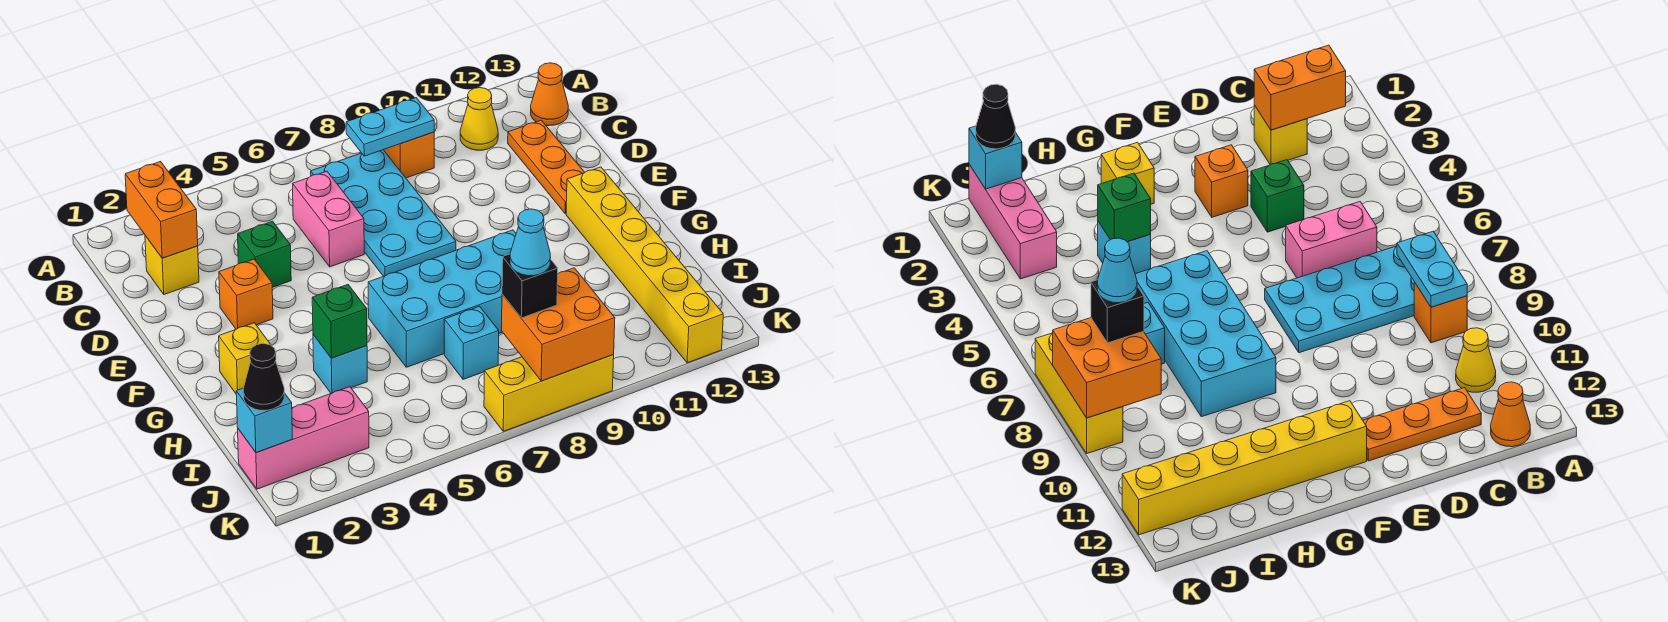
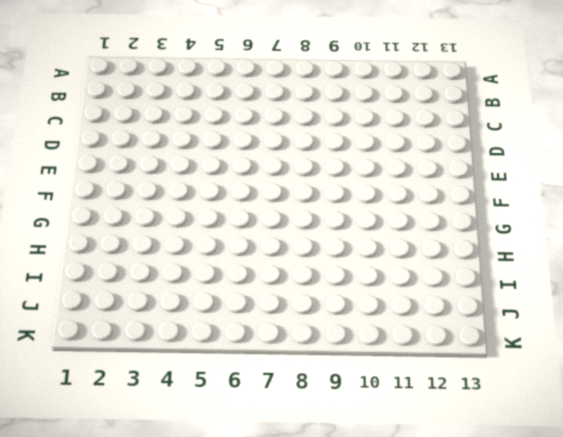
none -> cyan plate B7:E8 level 1
none -> orange brick B9 level 1
none -> yellow cone B11 level 1

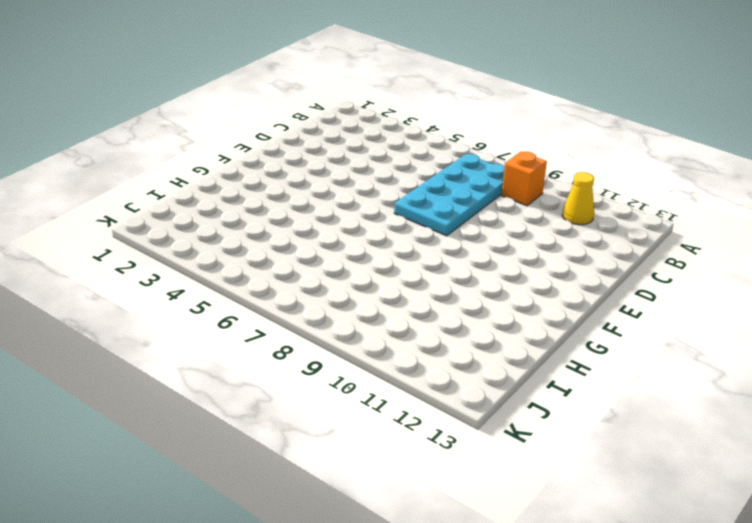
none -> orange cone B13 level 1
none -> yellow brick C2 level 1
none -> pink brick C6:D6 level 1

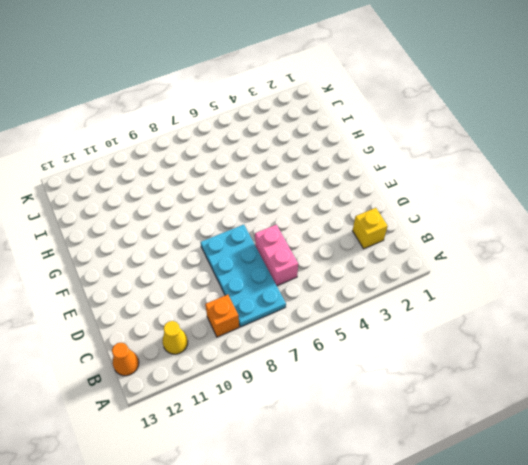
none -> orange plate C12:E12 level 1
none -> green brick D4 level 1
none -> orange brick E3 level 1

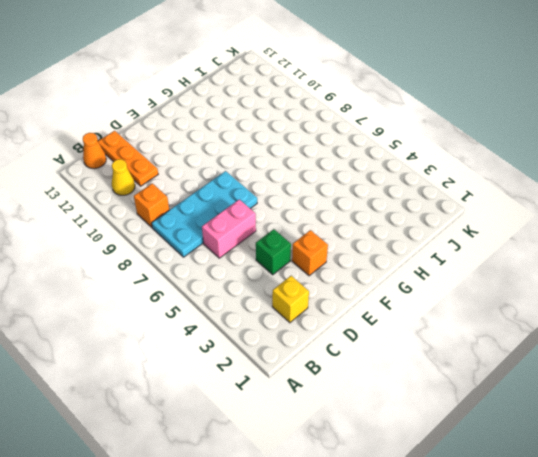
orange plate C11:C13 level 1 -> orange plate C12:E12 level 1
none -> yellow brick F12:K12 level 1
none -> yellow brick G2 level 1
none -> cyan brick G6:H9 level 1

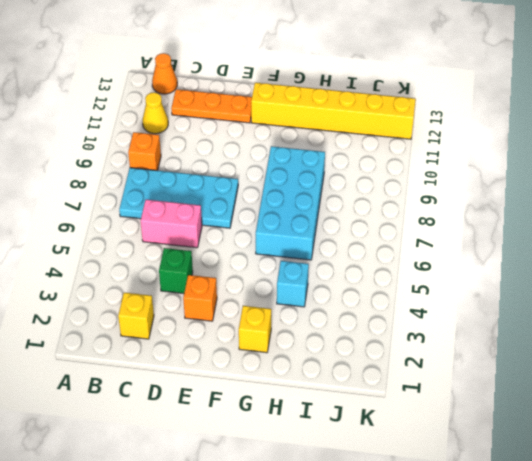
none -> cyan brick I7 level 1
none -> pink brick J1:J3 level 1
none -> yellow brick K7:K9 level 1

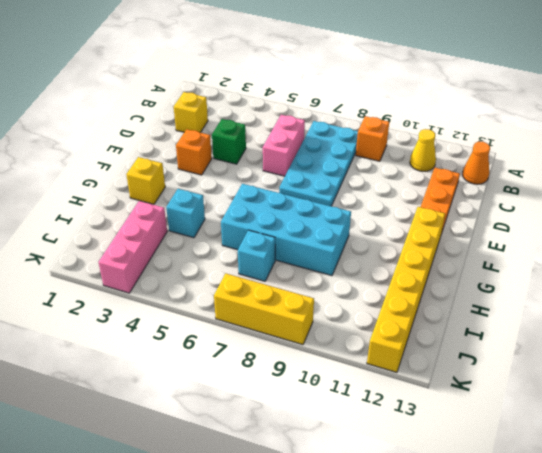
pink brick I3:K3 level 1 -> pink brick J1:J3 level 1
none -> orange brick B2:C2 level 2
none -> cyan plate B8:B9 level 2
none -> green brick H4 level 2

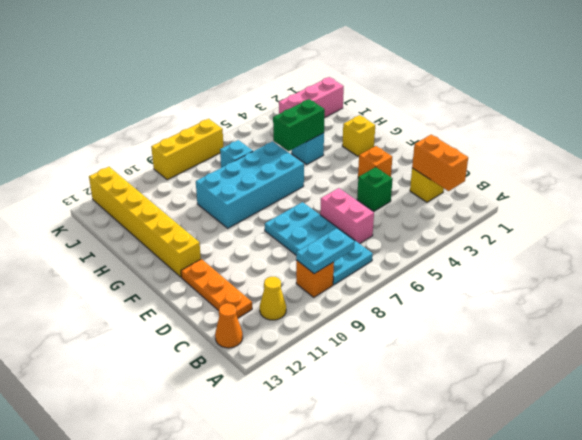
green brick H4:H5 level 2 -> green brick H4 level 2
none -> cyan brick J1 level 2
none -> orange brick J8:K9 level 2
none -> black cone J1 level 3

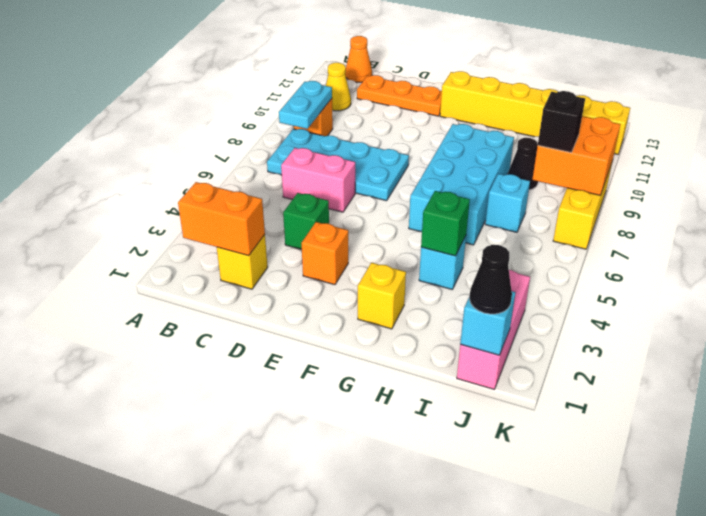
black cone I9 level 1 -> none
none -> cyan cone J8 level 4

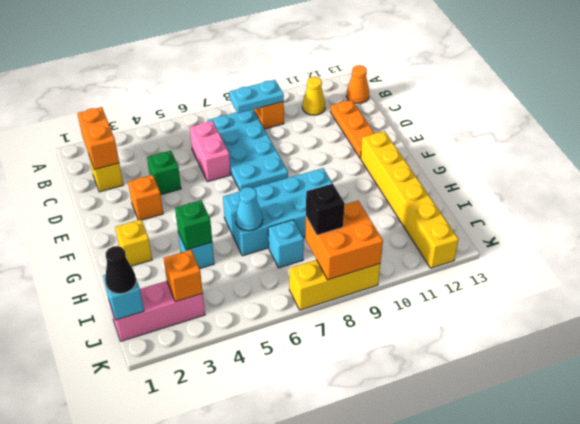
cyan cone H6 level 2 -> cyan cone J8 level 4
orange brick J3 level 2 -> none

